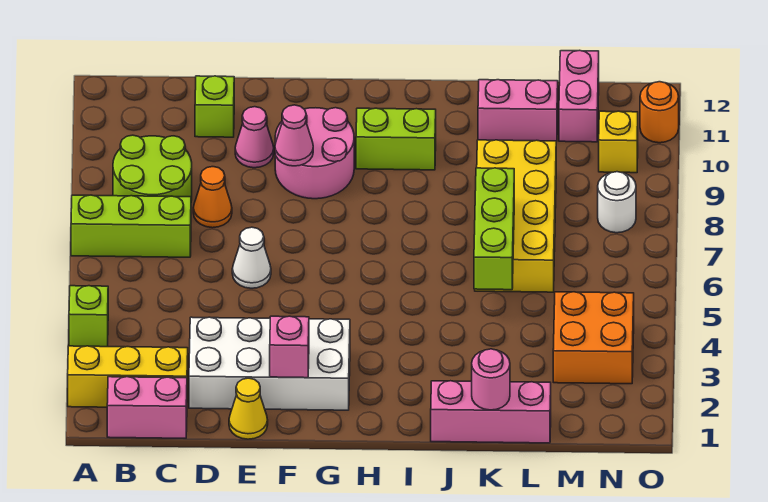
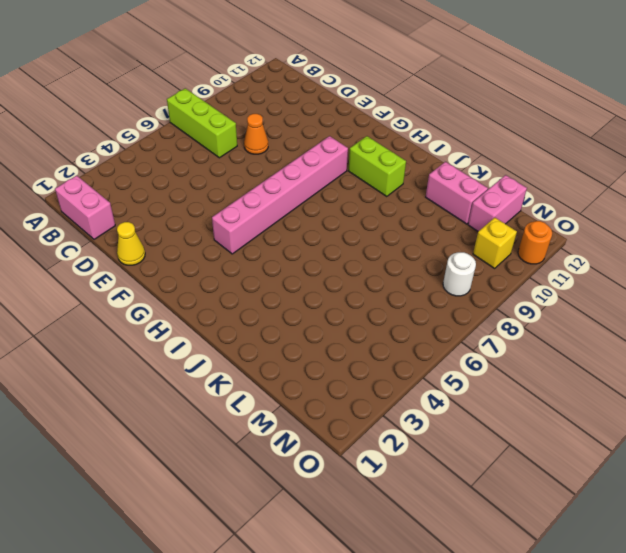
pink brick G4:G9 level 1 -> pink round brick F9:G10 level 1
none -> yellow brick A2:C2 level 1
none -> lime brick A4 level 1
none -> lime round brick B8:C9 level 1

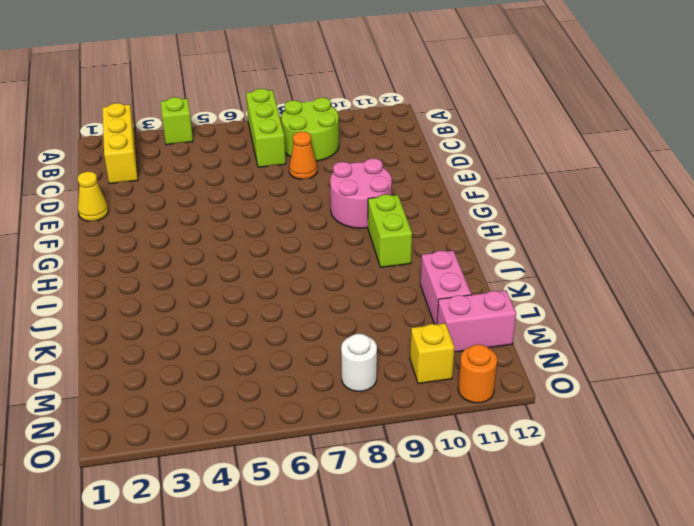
none -> pink brick B1:C1 level 1
none -> white brick D2:G3 level 1
none -> lime brick D11 level 1

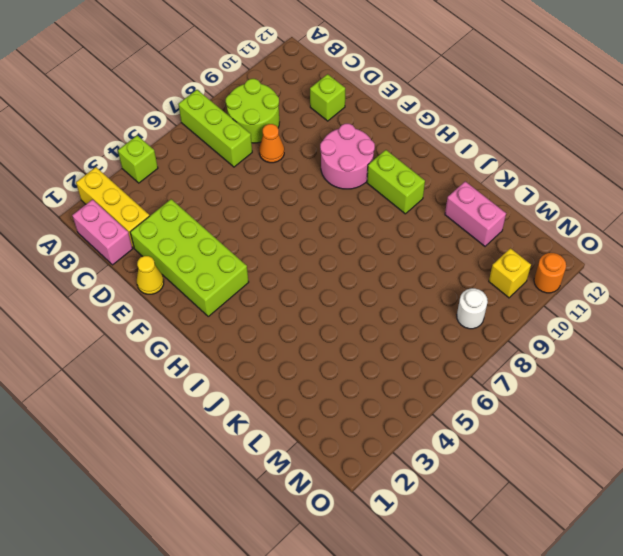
lime brick D2:G3 level 1 -> white brick D2:G3 level 1
none -> white cone E6 level 1
none -> pink cone E10 level 1
none -> pink brick J1:L1 level 1

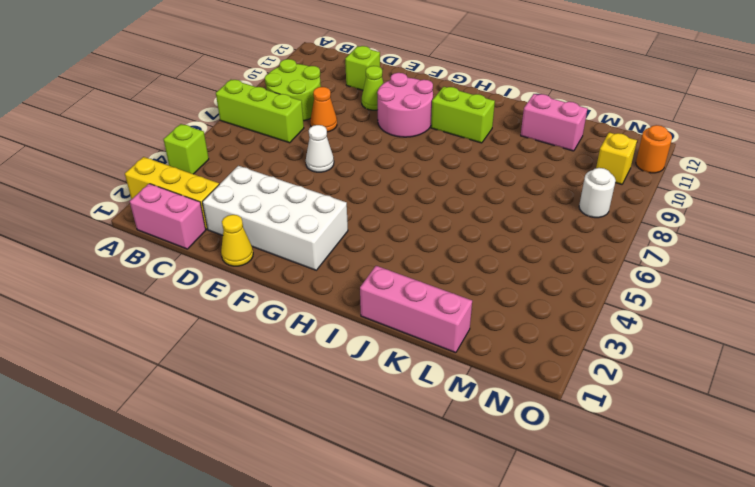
lime cone E10 level 1 -> pink cone E10 level 1
none -> yellow brick K6:L9 level 1
none -> orange brick M3:N4 level 1
none -> pink brick M11:M12 level 1

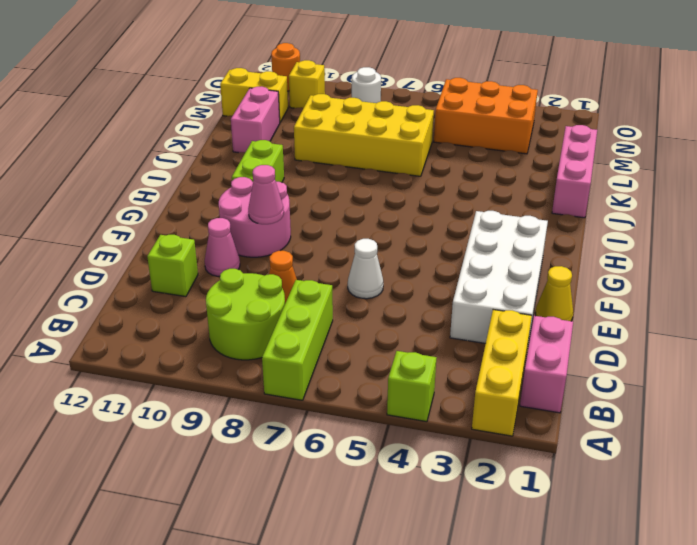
orange brick M3:N5 level 1 -> orange brick M3:N4 level 1
yellow brick M11:M12 level 1 -> pink brick M11:M12 level 1
none -> pink brick F2 level 2
none -> pink round brick K1 level 2
none -> lime brick K5:K7 level 2

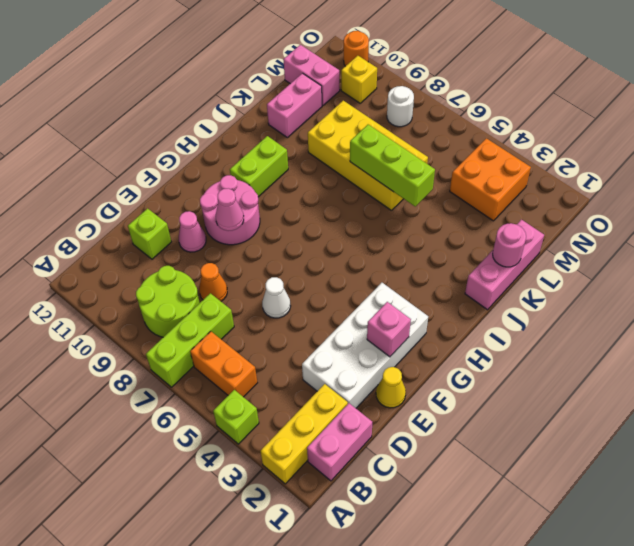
orange brick B5:B6 level 1 -> none

